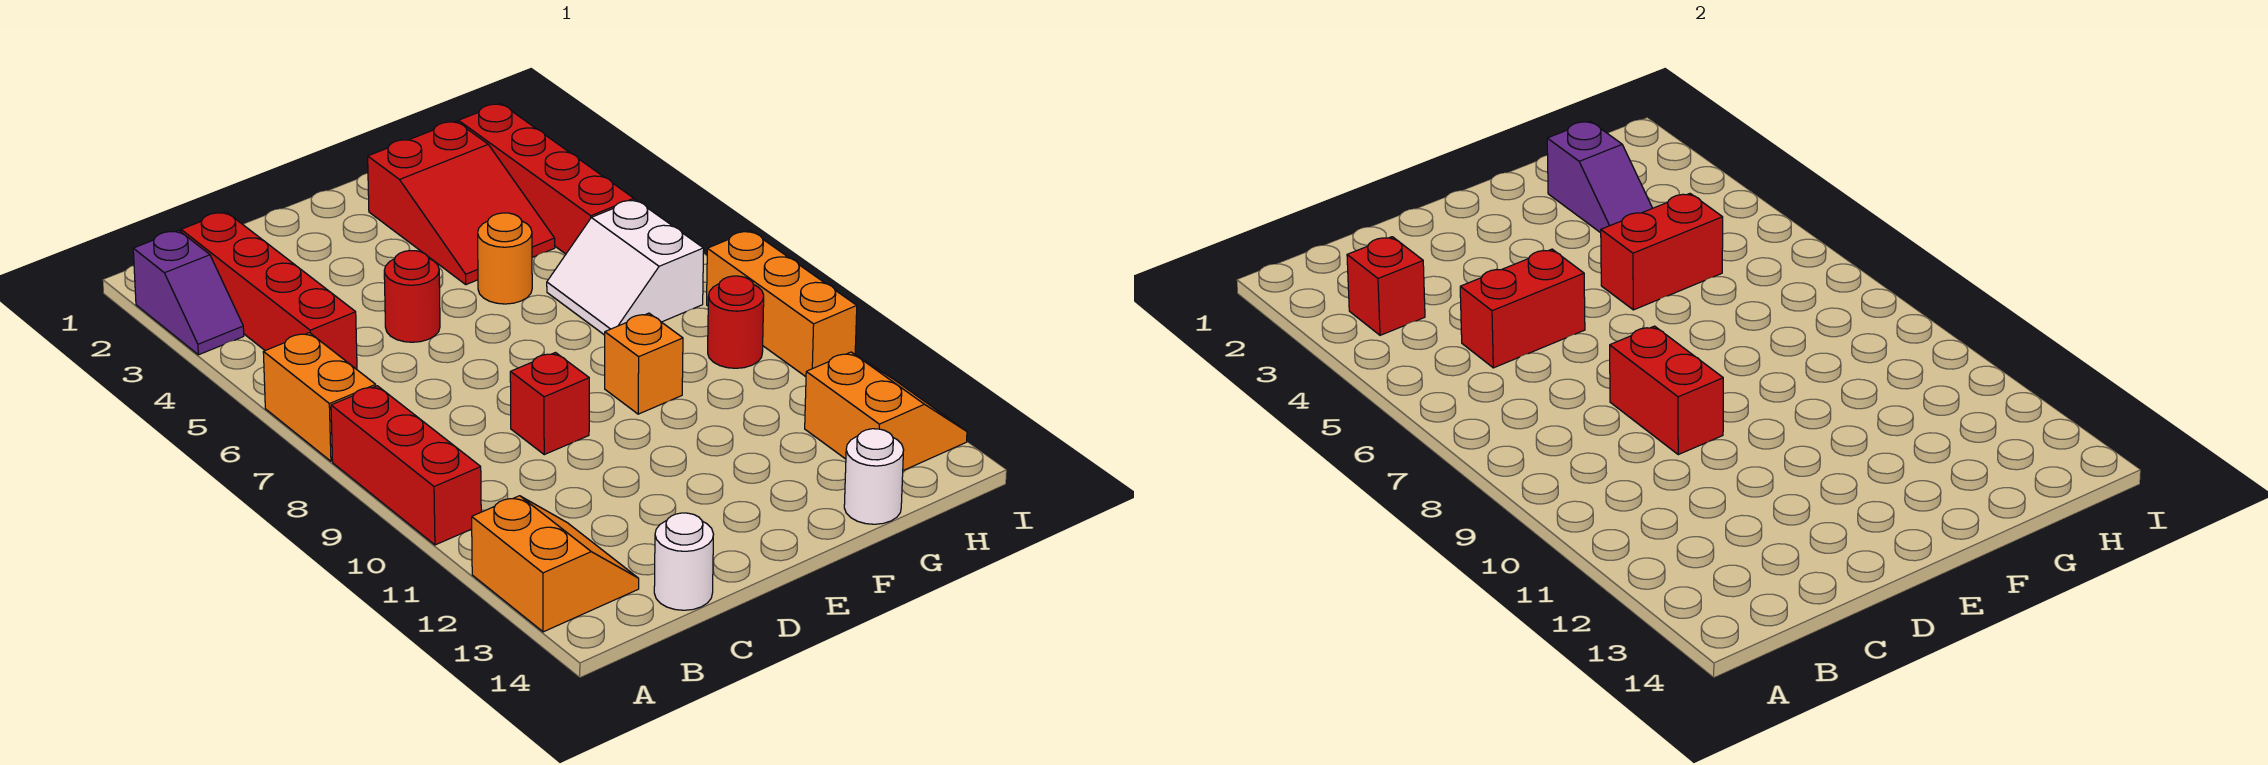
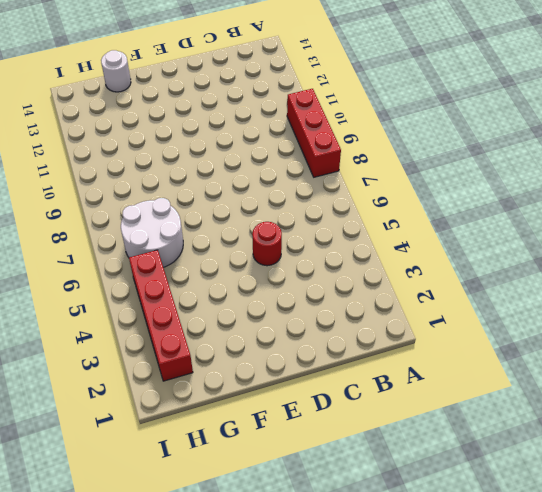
white round brick G6:H7 level 1 -> white slope G6:H7 level 1 top H
none -> purple slope A2:A3 level 1 top 2
none -> orange brick A6:A7 level 1
none -> orange slope A12:B13 level 1 top A

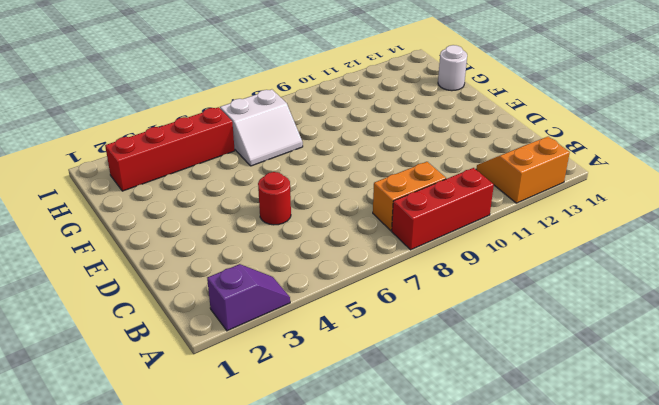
orange brick B8:B9 level 1 -> orange brick A6:A7 level 1
none -> red brick B2:B5 level 1
none -> white round brick C14 level 1
none -> red brick D9 level 1

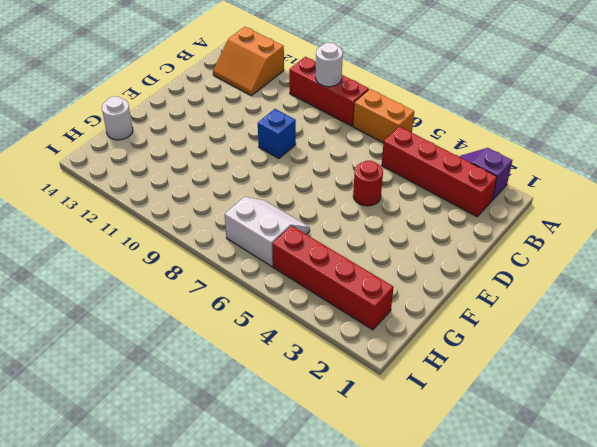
white round brick A9 level 2 -> white round brick C14 level 1
blue brick D9 level 1 -> red brick D9 level 1
none -> red slope F2:G4 level 1 top 2
none -> orange round brick F5 level 1
none -> orange brick F9 level 1

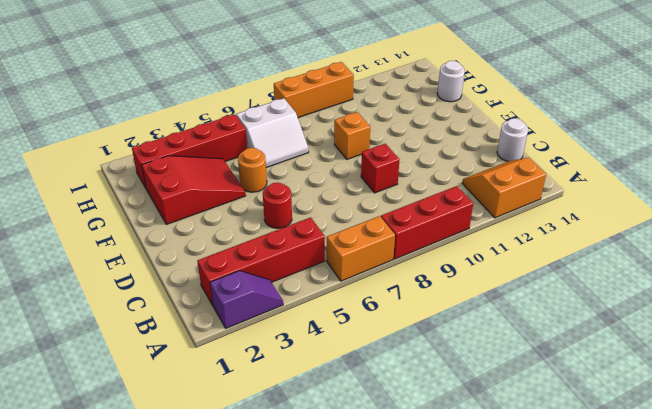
none -> red round brick H9 level 1
none -> orange slope H12:I13 level 1 top H
none -> red brick B3 level 2

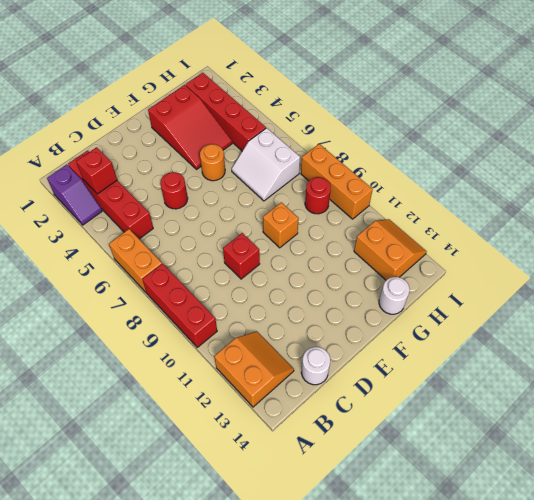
none -> red brick C5:D5 level 2
none -> red brick D8:D9 level 2
none -> red brick F5:G5 level 2

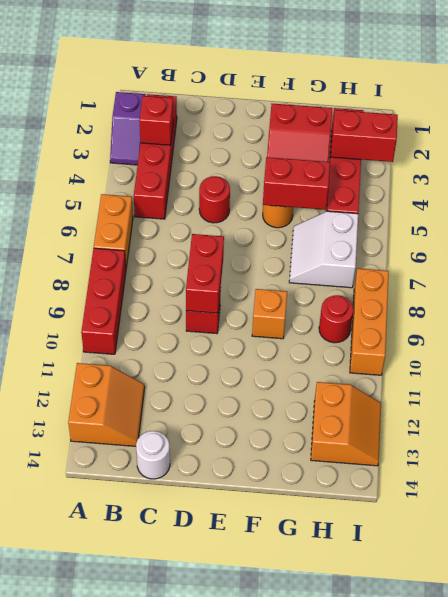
red brick H3:I3 level 2 -> red brick C5:D5 level 2
none -> white round brick G14 level 1
none -> purple slope G2:G3 level 2 top 2

